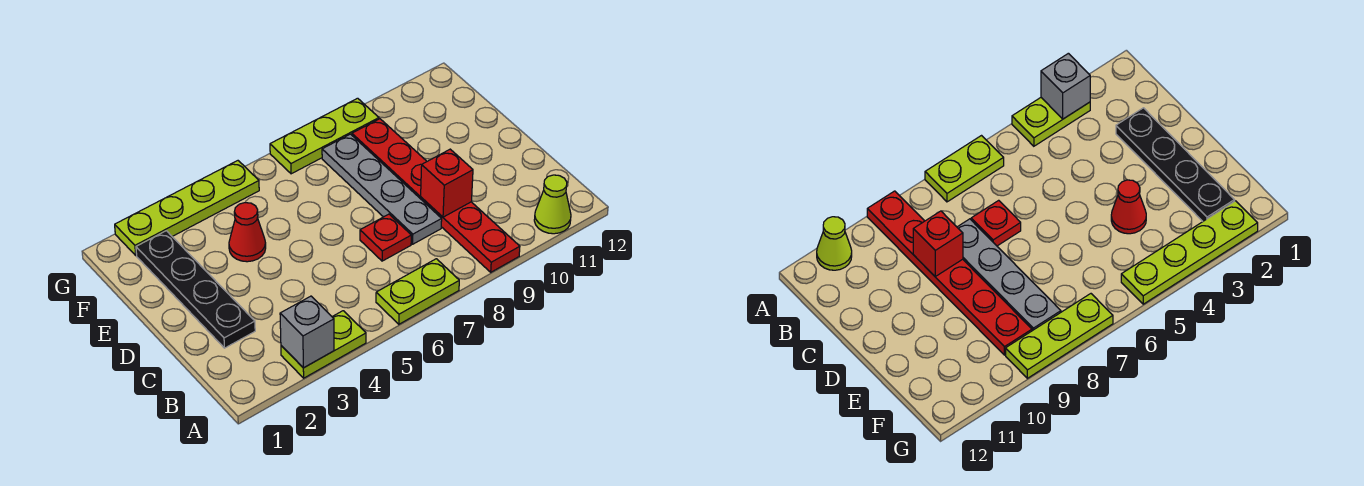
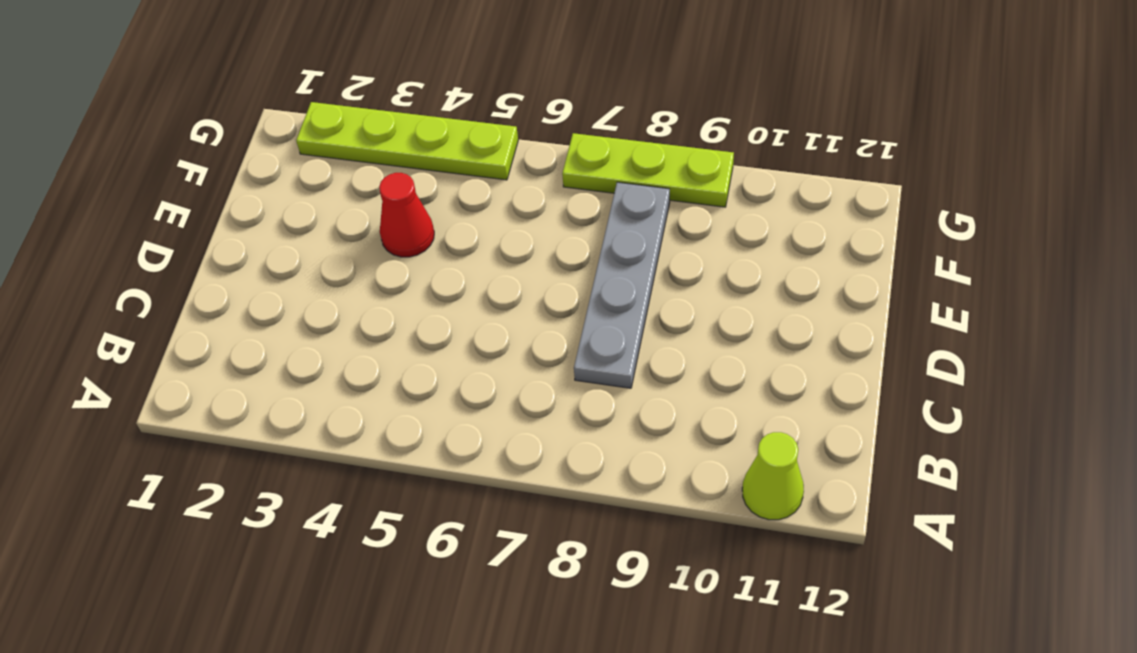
none -> lime plate A3:A4 level 1
none -> lime plate A6:A7 level 1
none -> red plate A9:F9 level 1

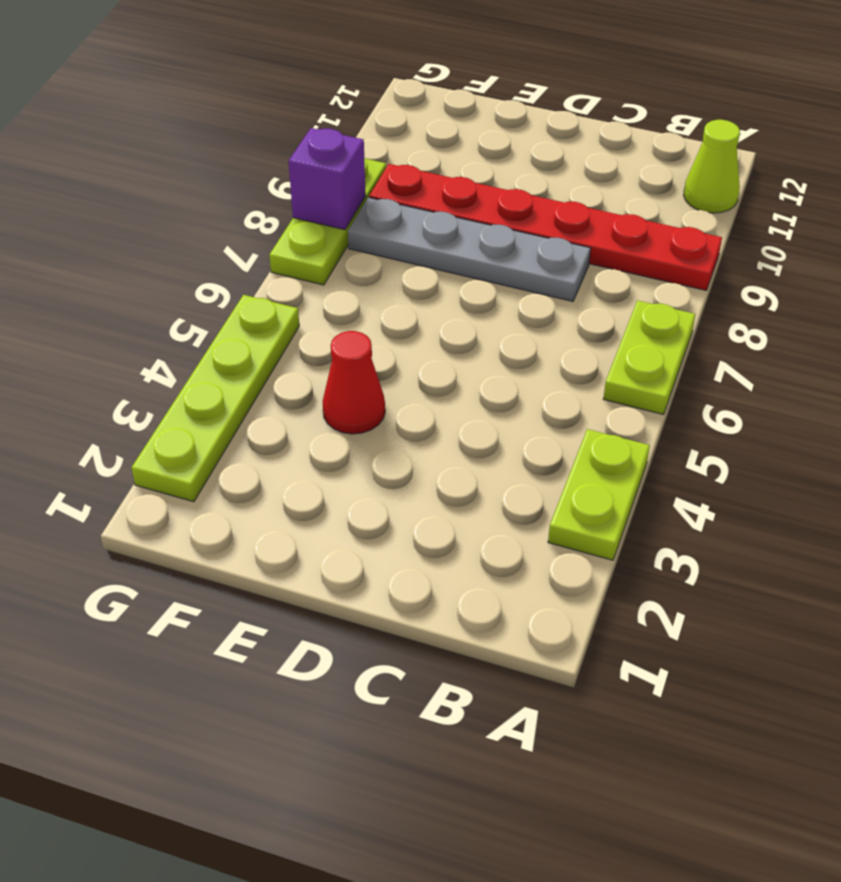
purple brick G8 level 2 -> none
none -> black plate C2:F2 level 1
none -> red plate C7 level 1
none -> grey brick A3 level 2

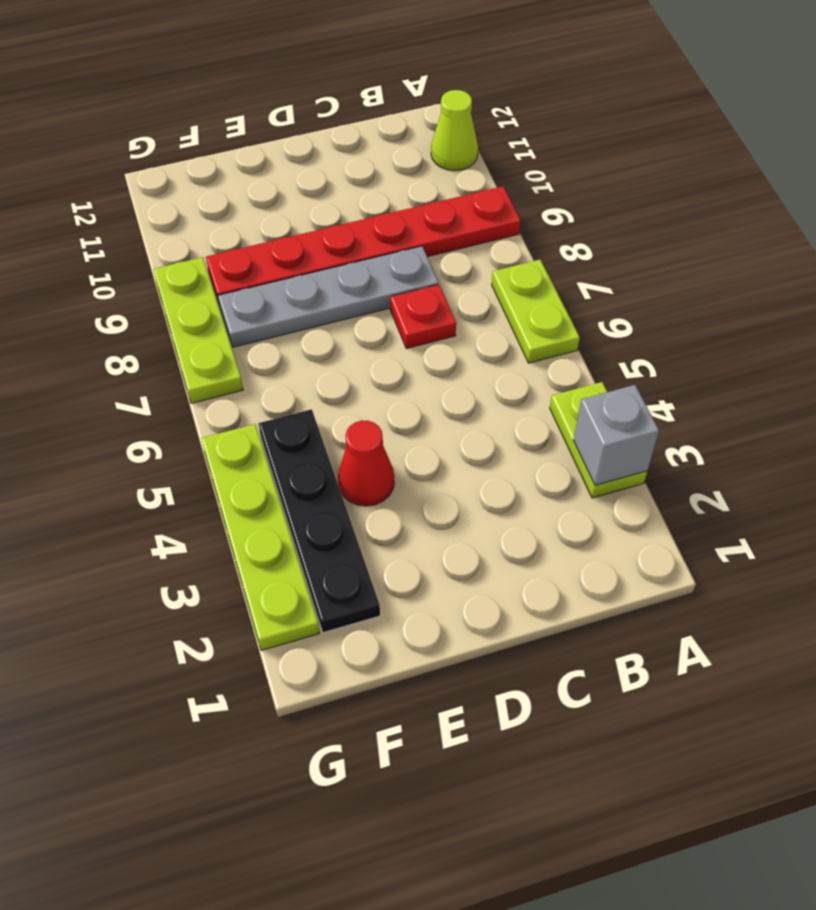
black plate F2:F5 level 1 -> black plate C2:F2 level 1
none -> red brick C9 level 2

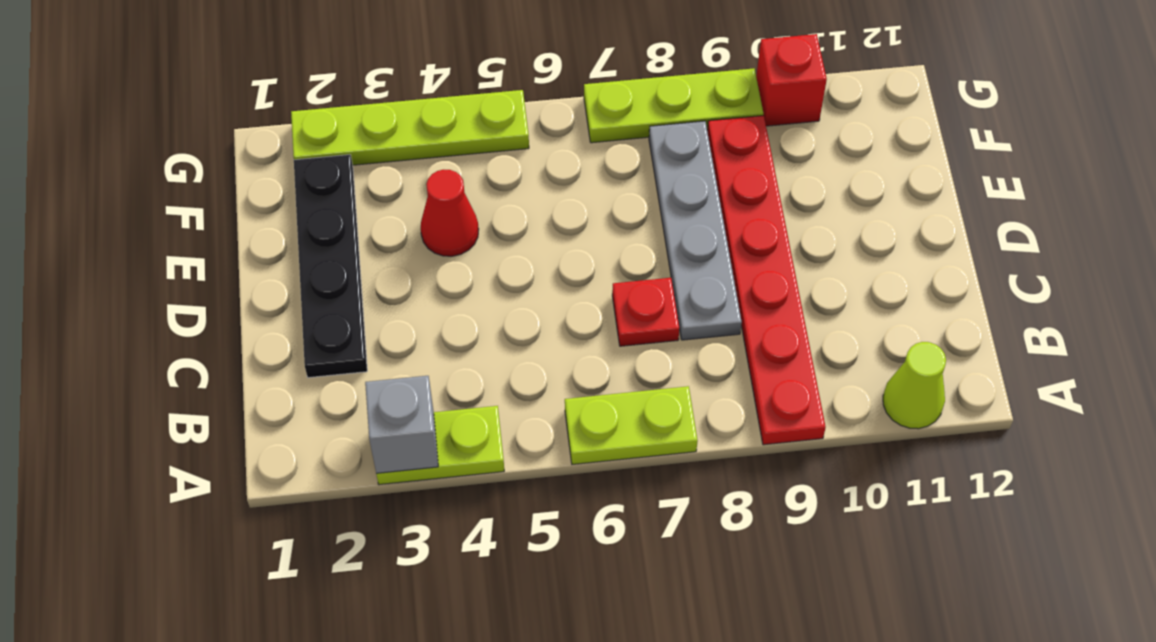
red brick G10 level 1 -> red brick C9 level 2

